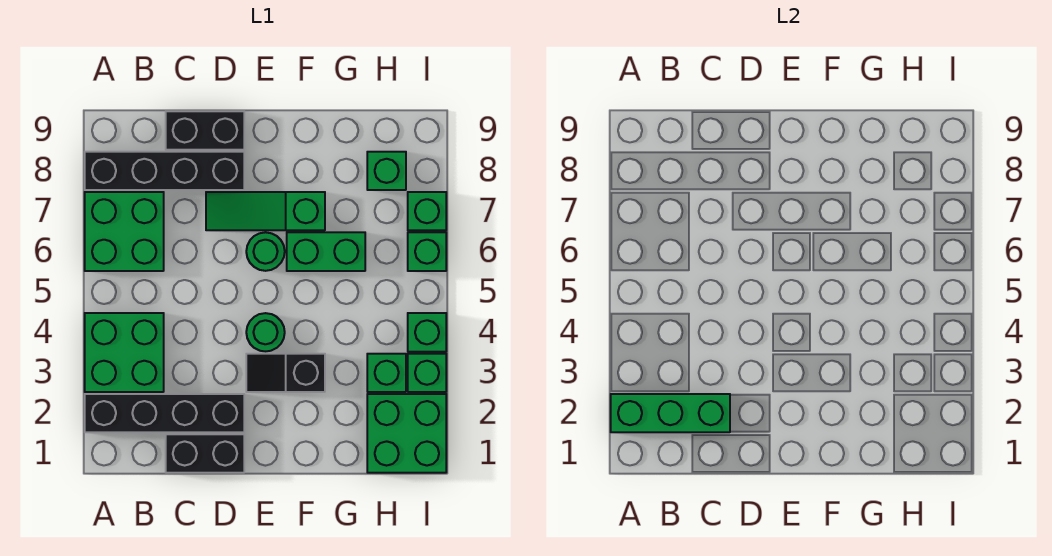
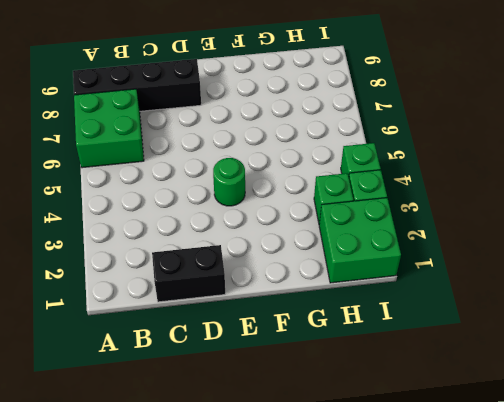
none -> black brick A2:D2 level 1
none -> green brick A3:B4 level 1
none -> black brick C9:D9 level 1

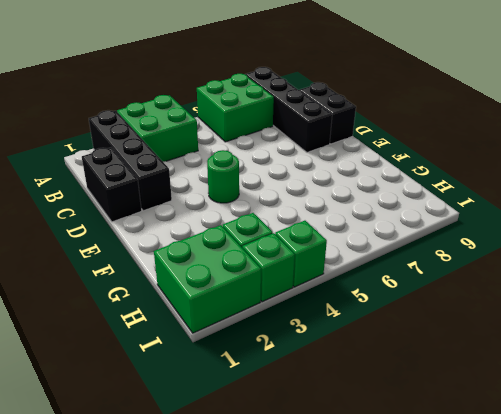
none -> green slope D7:F7 level 1 top F
none -> black slope E3:F3 level 1 top F
none -> green round brick E6 level 1

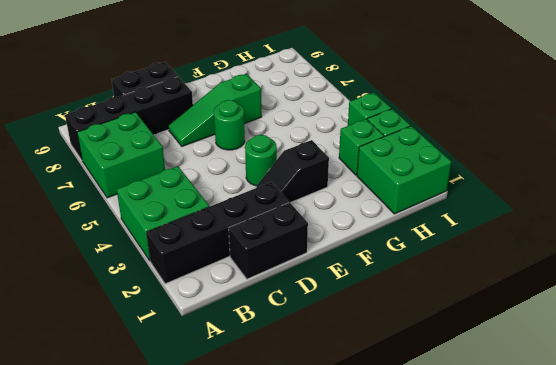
none -> green brick F6:G6 level 1
none -> green brick H8 level 1
none -> green brick I6 level 1

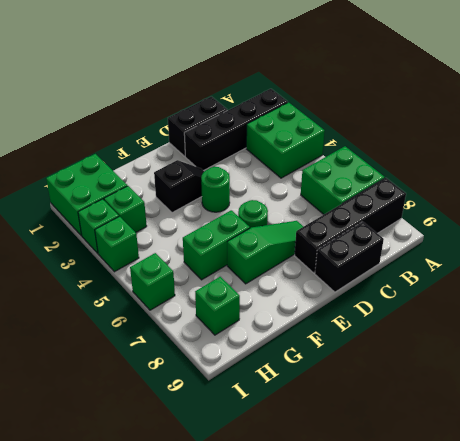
none -> green brick I7 level 1
none -> green brick A2:C2 level 2

